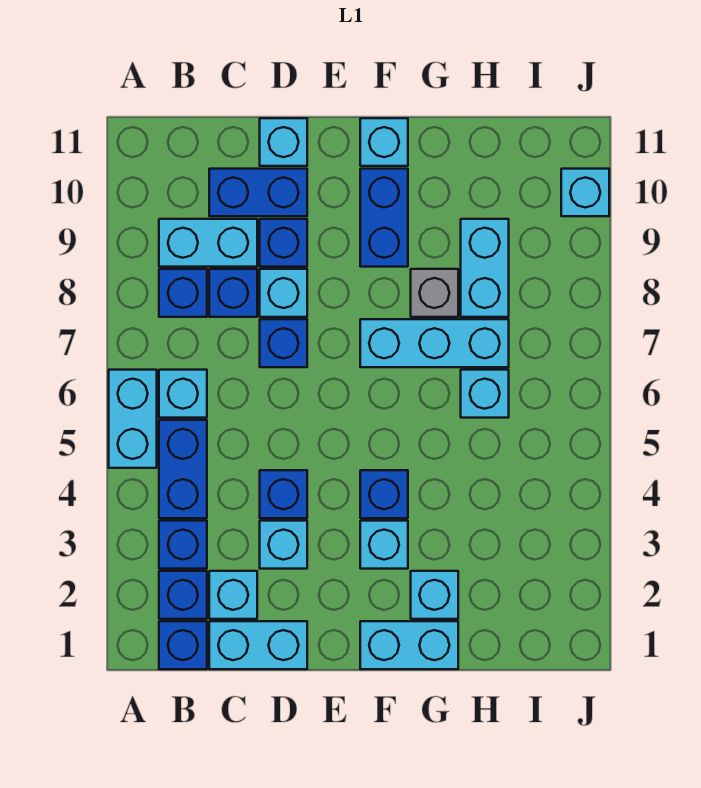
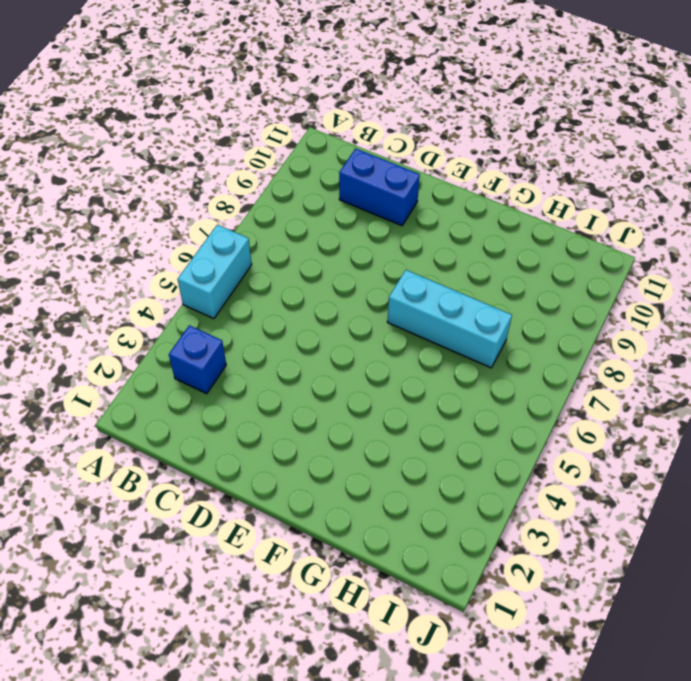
none -> blue brick B1 level 1
none -> blue brick B2 level 1
none -> blue brick B4:B5 level 1

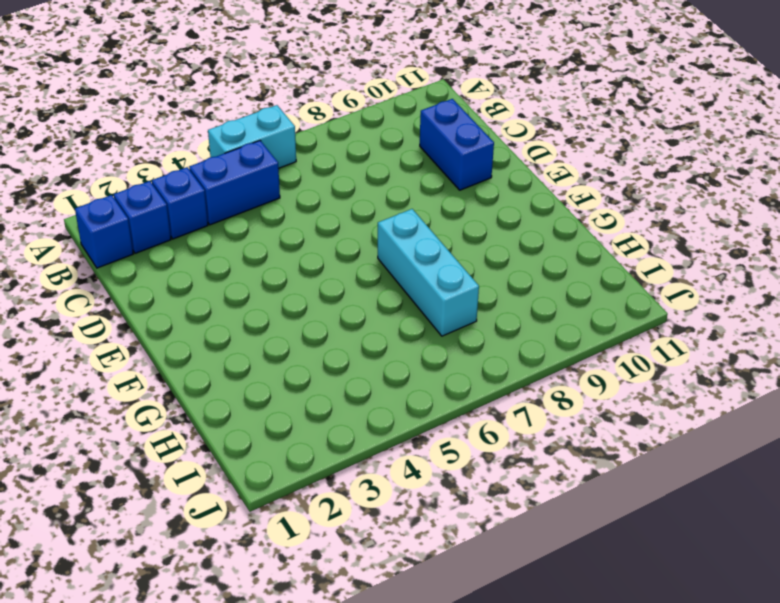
none -> cyan brick B6 level 1
none -> blue brick B8 level 1
none -> cyan brick B9:C9 level 1

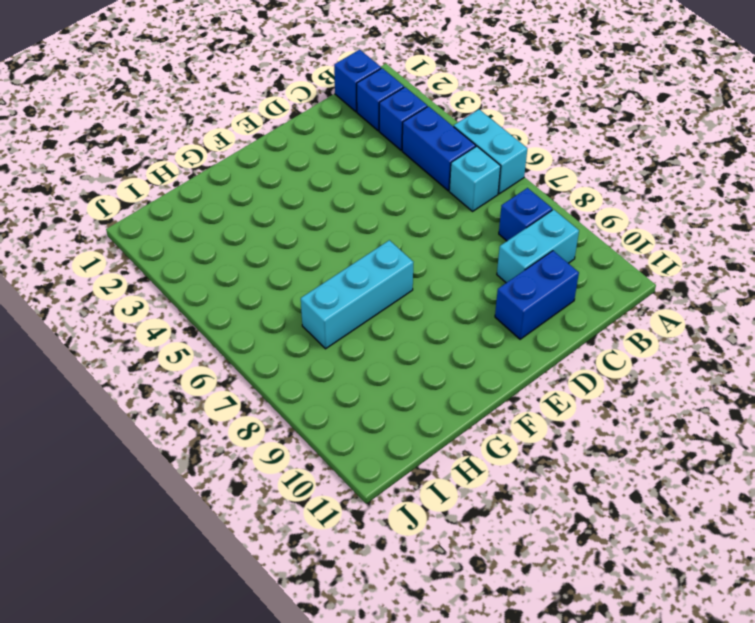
none -> cyan brick C1:D1 level 1
none -> cyan brick C2 level 1
none -> blue brick C8 level 1

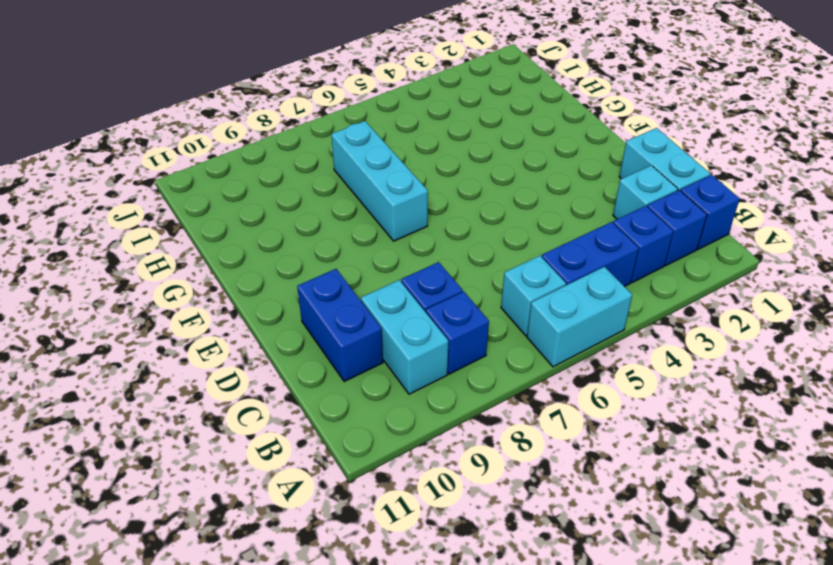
none -> cyan brick D3 level 1
none -> blue brick D4 level 1
none -> blue brick D7 level 1

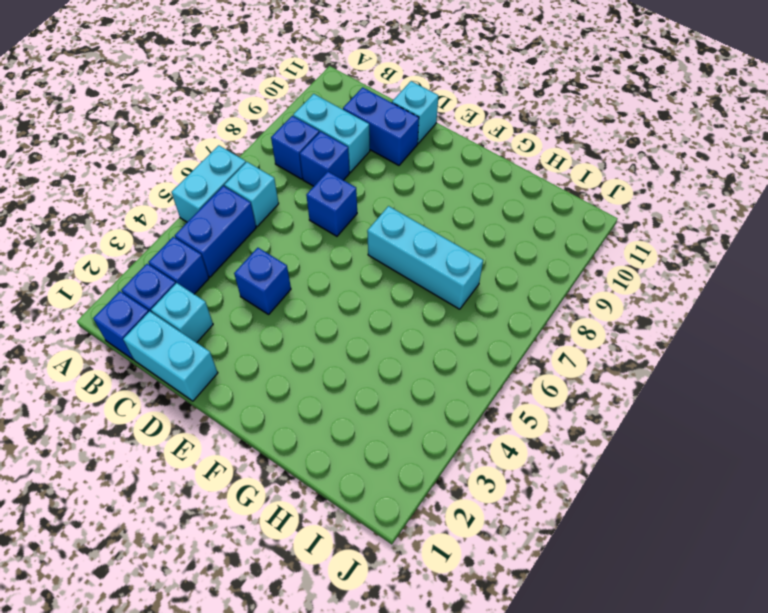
none -> cyan brick D3 level 1
none -> cyan brick D8 level 1
none -> blue brick D9 level 1

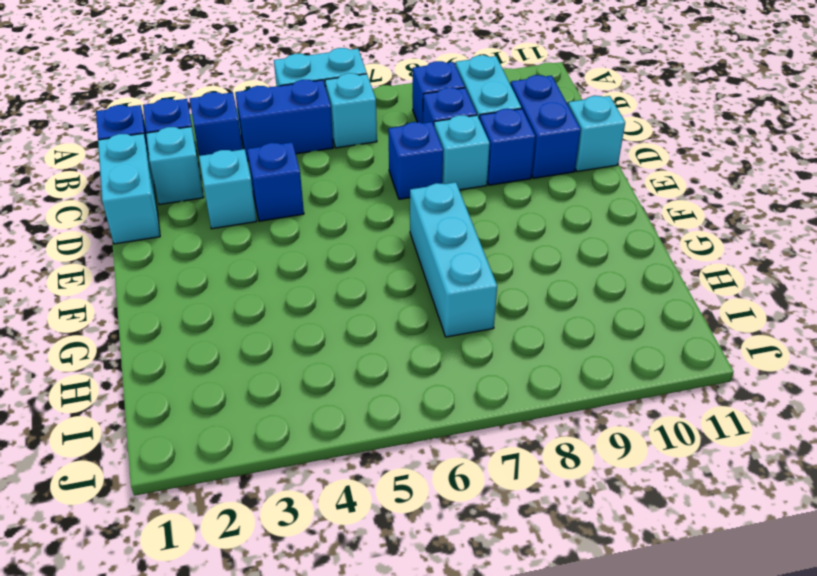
none -> cyan brick F1:G1 level 1
none -> cyan brick F3 level 1
none -> blue brick F4 level 1

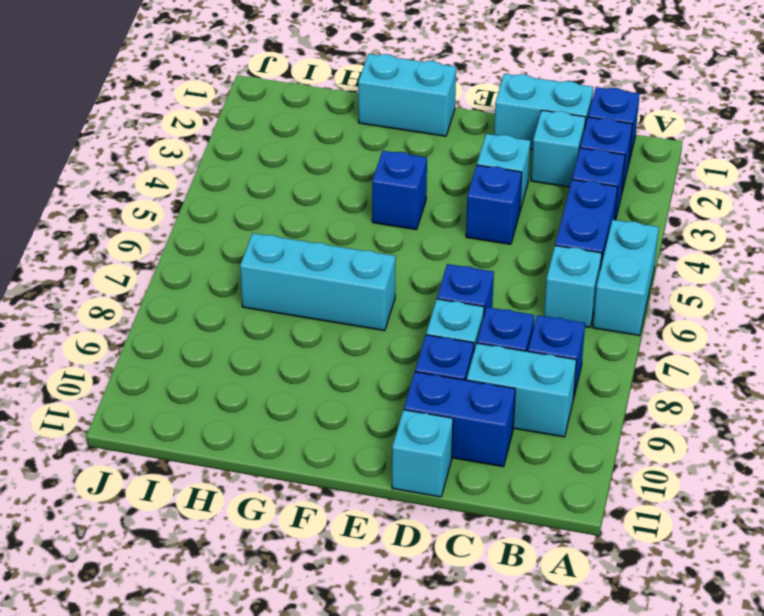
none -> cyan brick F3 level 1
none -> blue brick F9:F10 level 1
none -> cyan brick F11 level 1

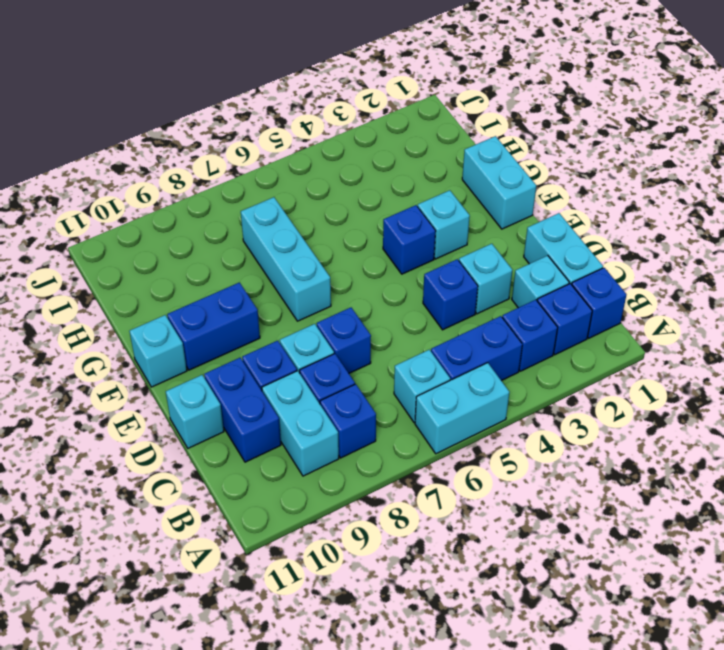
none -> cyan brick G2 level 1
none -> grey brick G8 level 1
none -> cyan brick H6 level 1

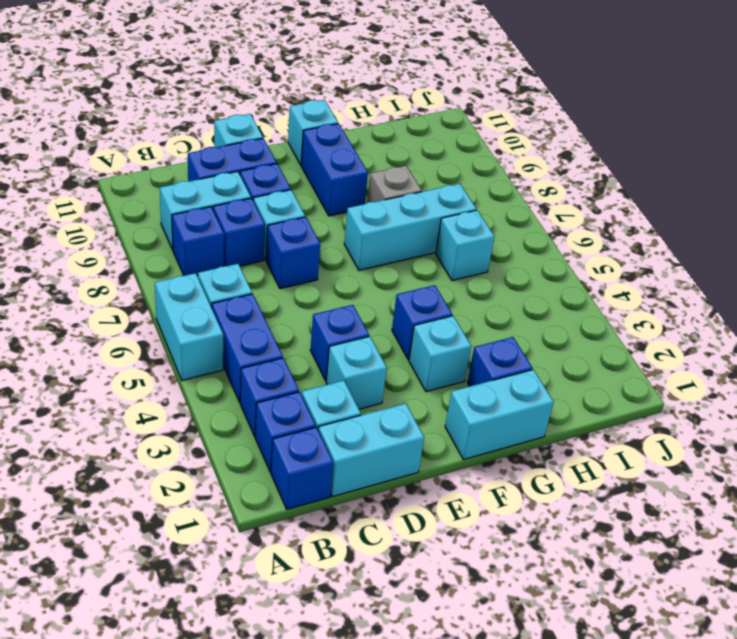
blue brick G2 level 1 -> cyan brick G2 level 1
none -> cyan brick H8:H9 level 1
none -> cyan brick J10 level 1

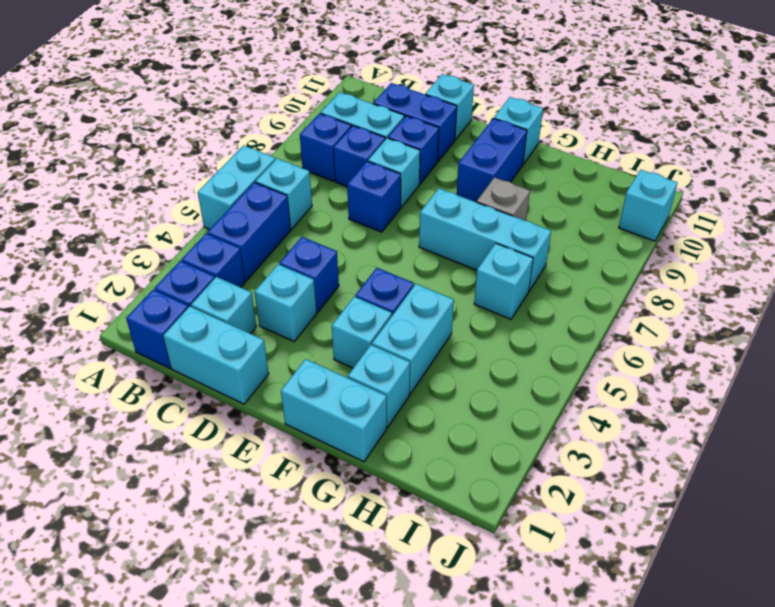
cyan brick G3:G4 level 1 -> cyan brick H8:H9 level 1

